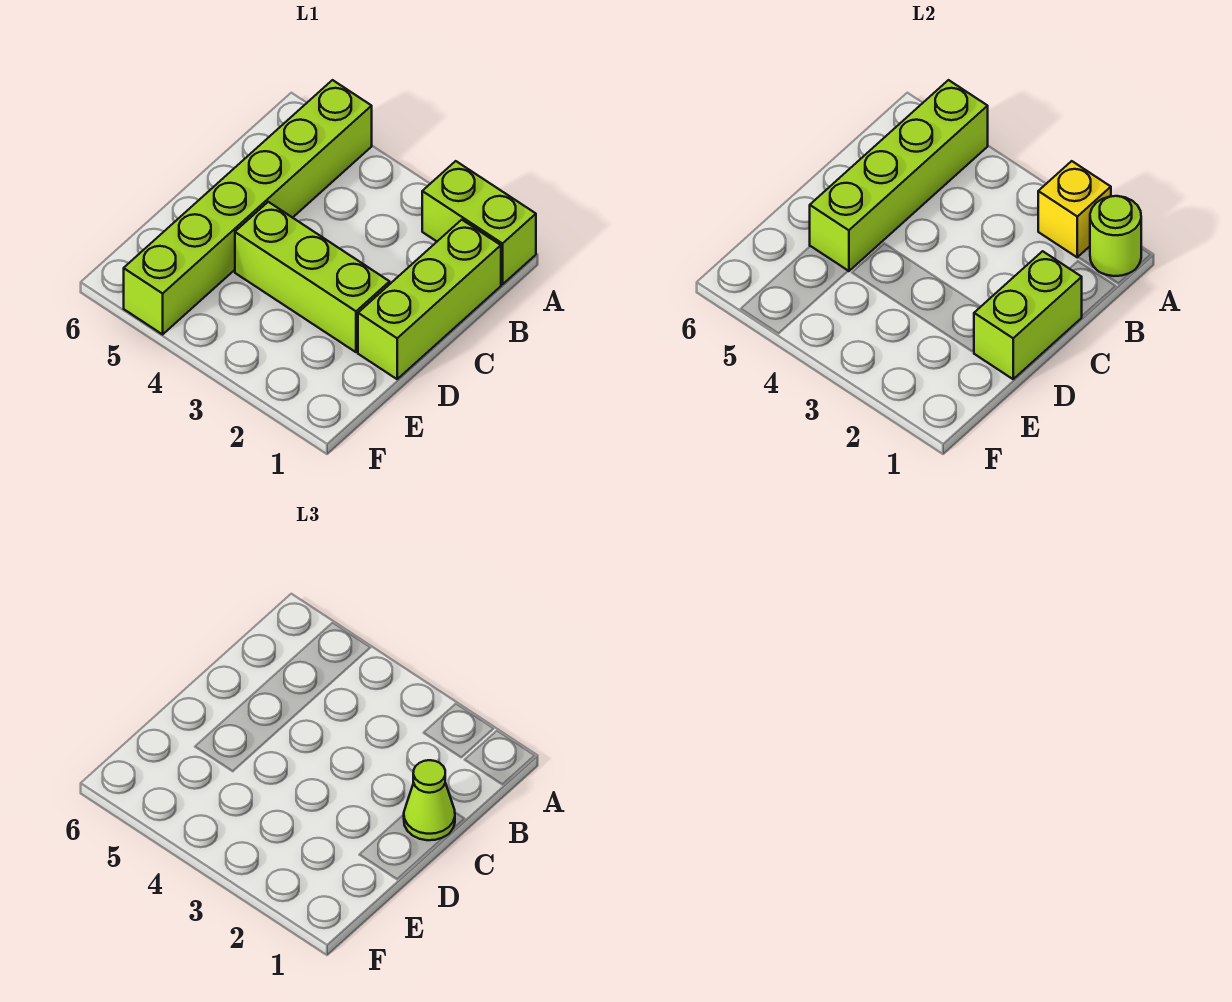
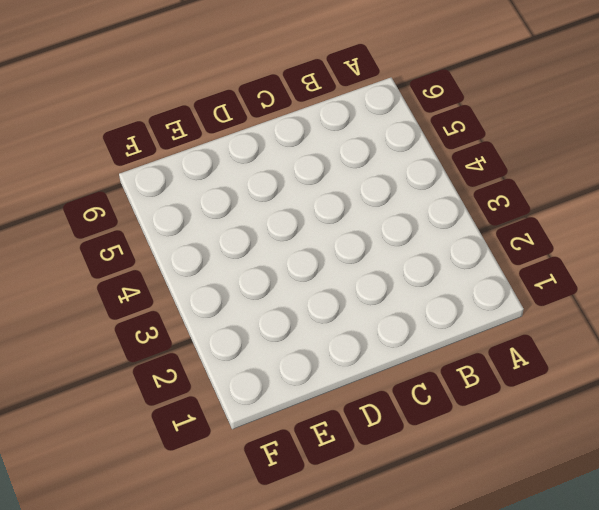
none -> lime brick A1:A2 level 1
none -> lime brick A5:F5 level 1

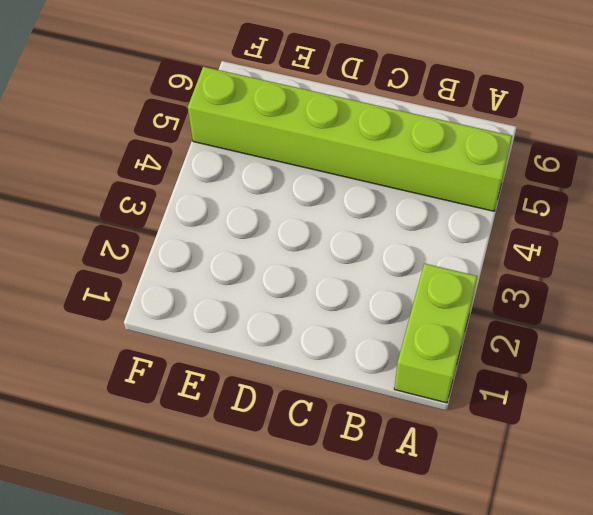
none -> lime brick B1:D1 level 1
none -> lime brick D2:D4 level 1

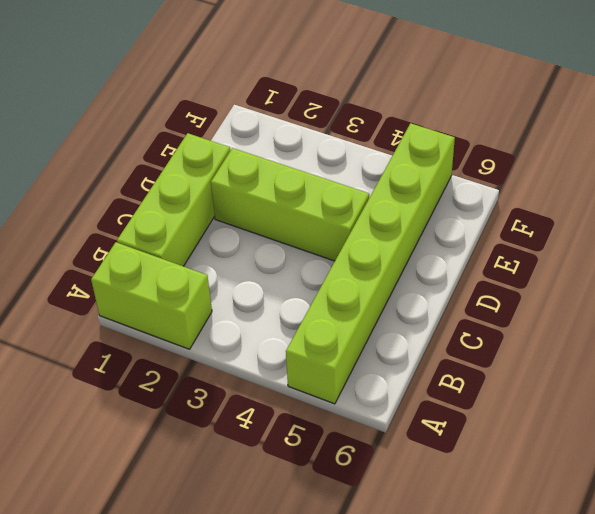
none -> lime round brick A1 level 2
none -> yellow brick A2 level 2

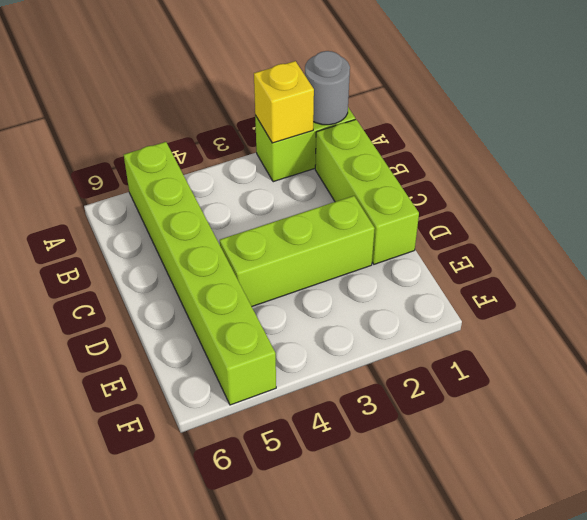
grey round brick A1 level 2 -> lime round brick A1 level 2
none -> lime brick A5:D5 level 2
none -> lime brick C1:D1 level 2

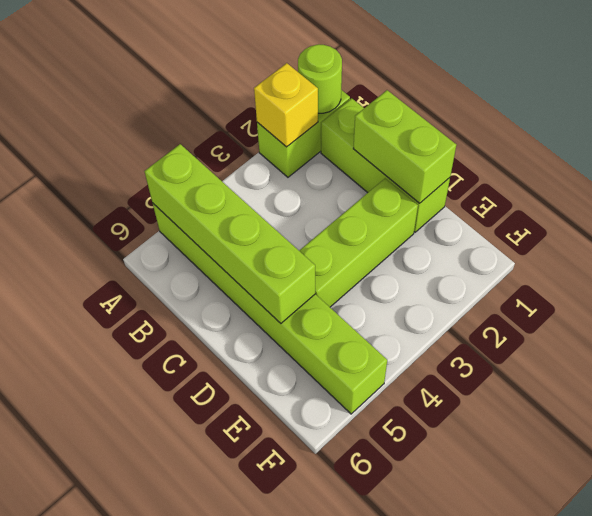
none -> lime cone C1 level 3

